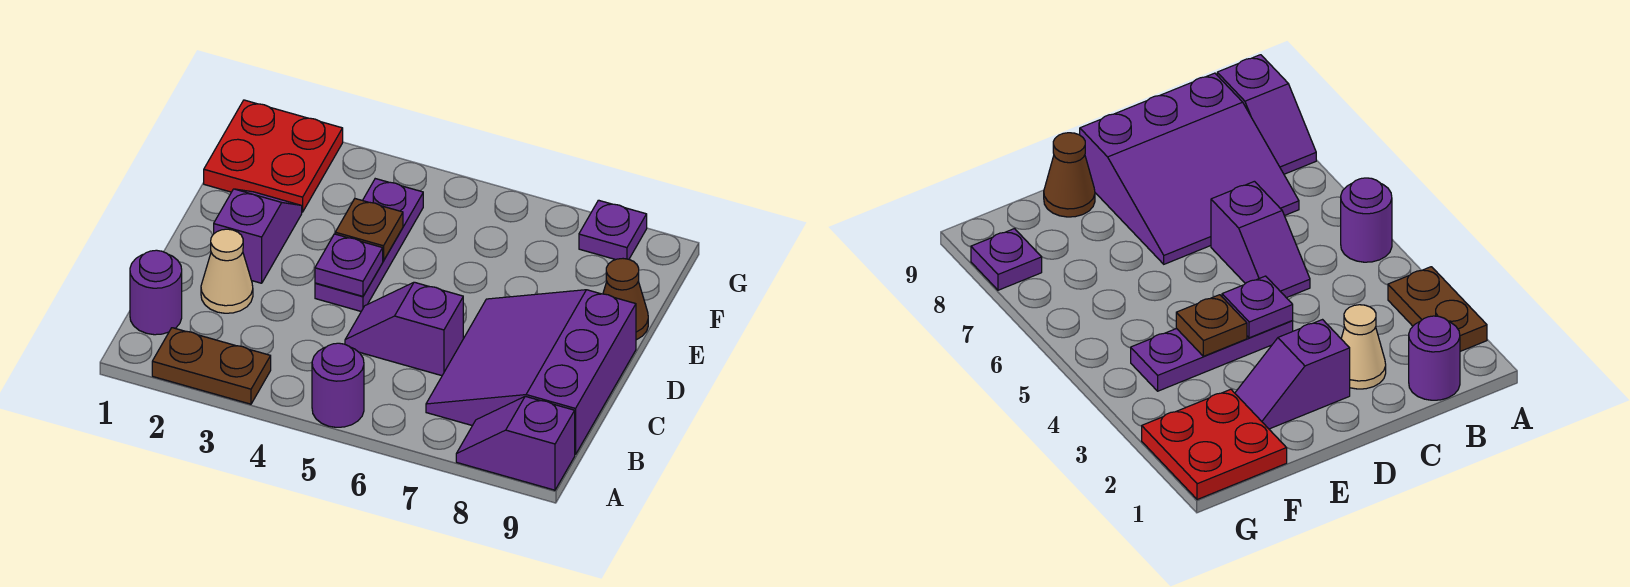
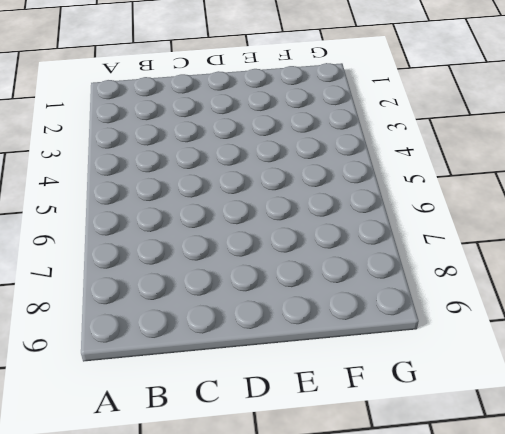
none -> brown plate A2:A3 level 1
none -> purple round brick A5 level 1
none -> purple slope A8:A9 level 1 top 9

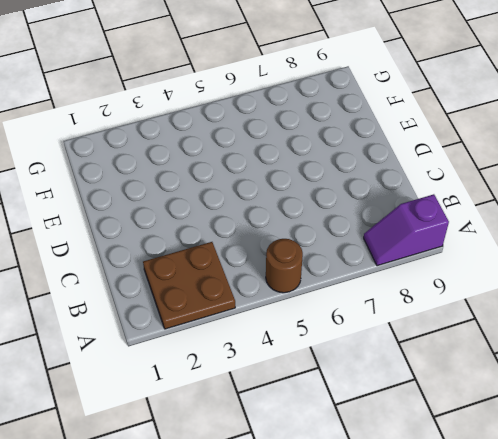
brown plate A2:B3 level 1 -> brown plate A2:A3 level 1
brown round brick A5 level 1 -> purple round brick A5 level 1
none -> purple round brick B1 level 1
none -> purple slope B7:D9 level 1 top 9
none -> tan cone C2 level 1

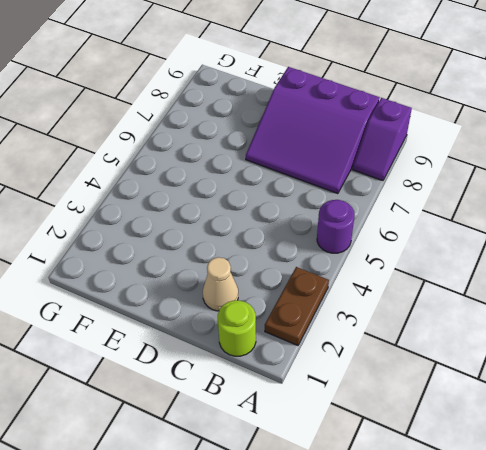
lime round brick B1 level 1 -> purple round brick B1 level 1
none -> purple slope C5:C6 level 1 top 6
none -> purple slope D2:E2 level 1 top D
none -> purple plate D4:F4 level 1

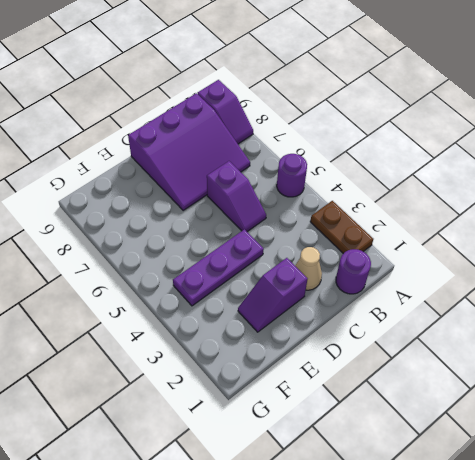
none -> brown cone E9 level 1
none -> red plate F1:G2 level 1
none -> purple plate G8 level 1

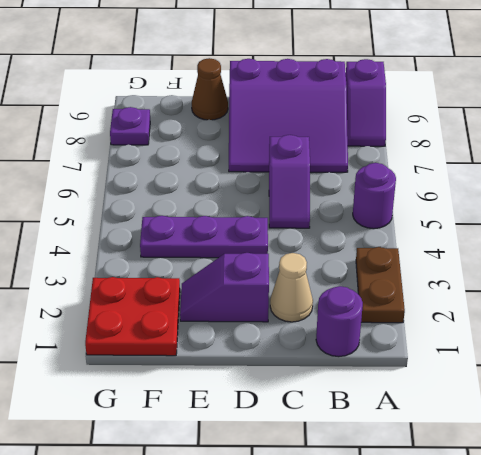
none -> purple plate D4 level 2
none -> brown plate E4 level 2

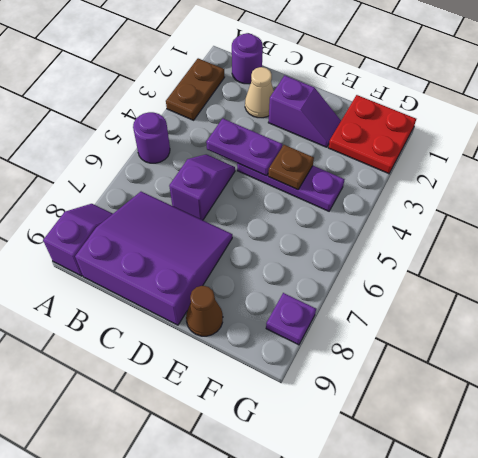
purple plate C4:D4 level 2 -> purple plate D4 level 2

